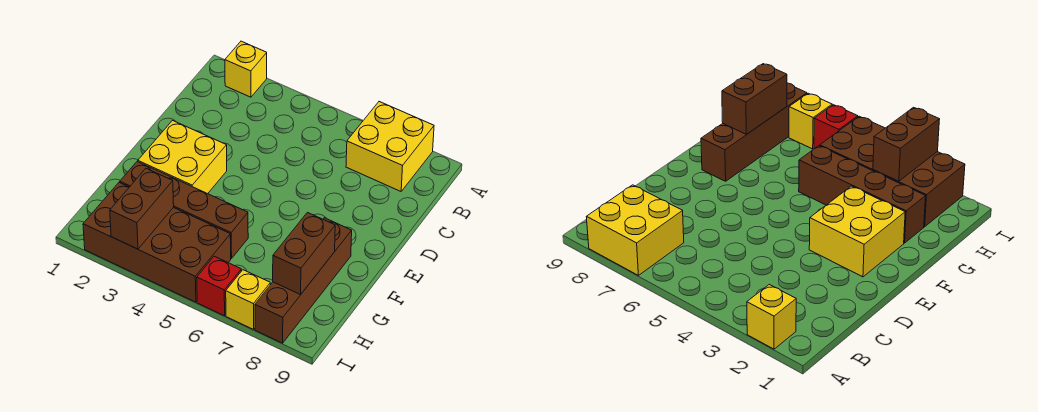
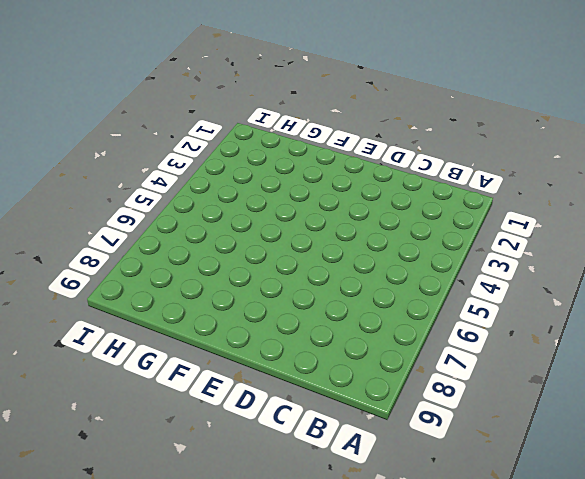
none -> yellow brick A2 level 1
none -> yellow brick A7:B8 level 1

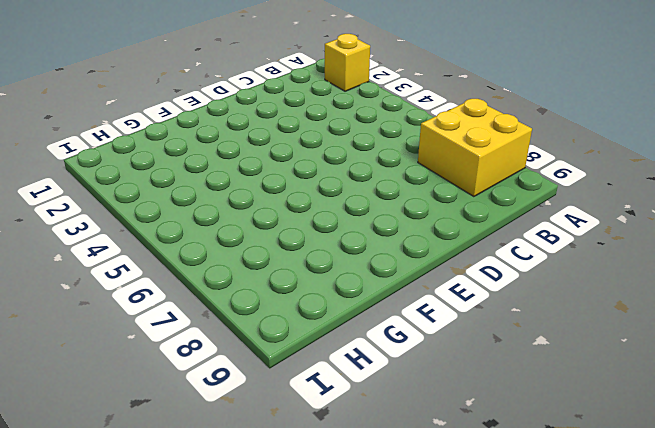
none -> yellow brick E2:F3 level 1
none -> brown brick F8:I8 level 1

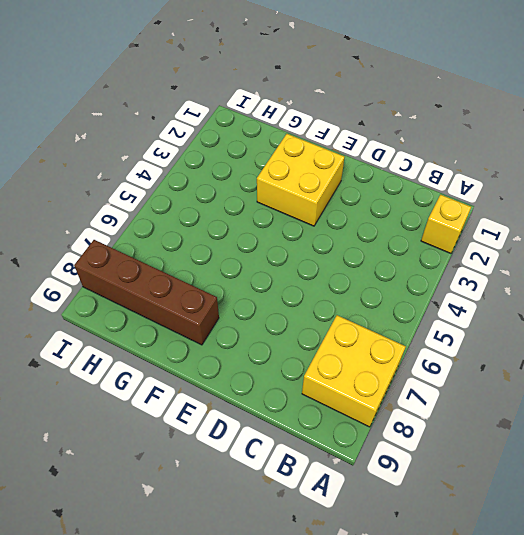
none -> brown brick G2:G5 level 1
none -> brown brick H2:I5 level 1

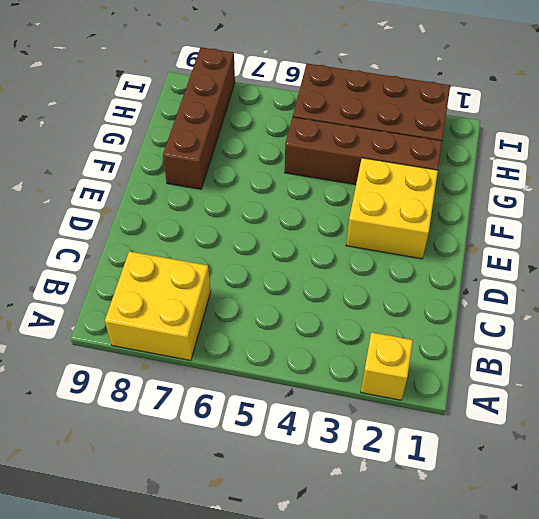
none -> red brick I6 level 1
none -> yellow brick I7 level 1

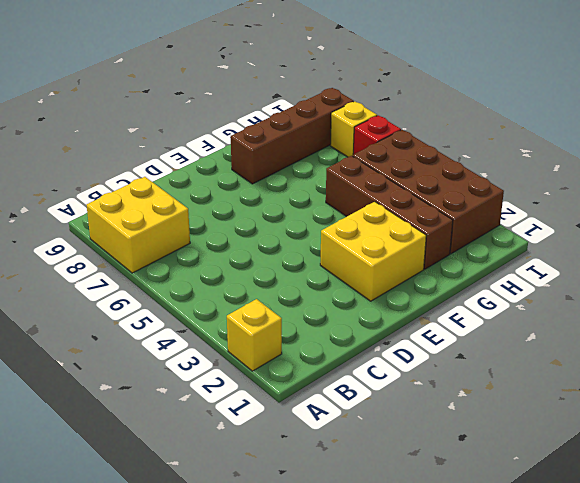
none -> brown brick G8:H8 level 2
none -> brown brick H3:I3 level 2

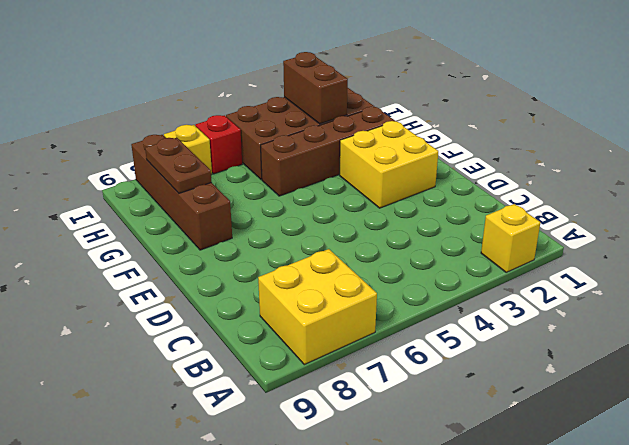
brown plate G8:H8 level 2 -> brown brick G8:H8 level 2

